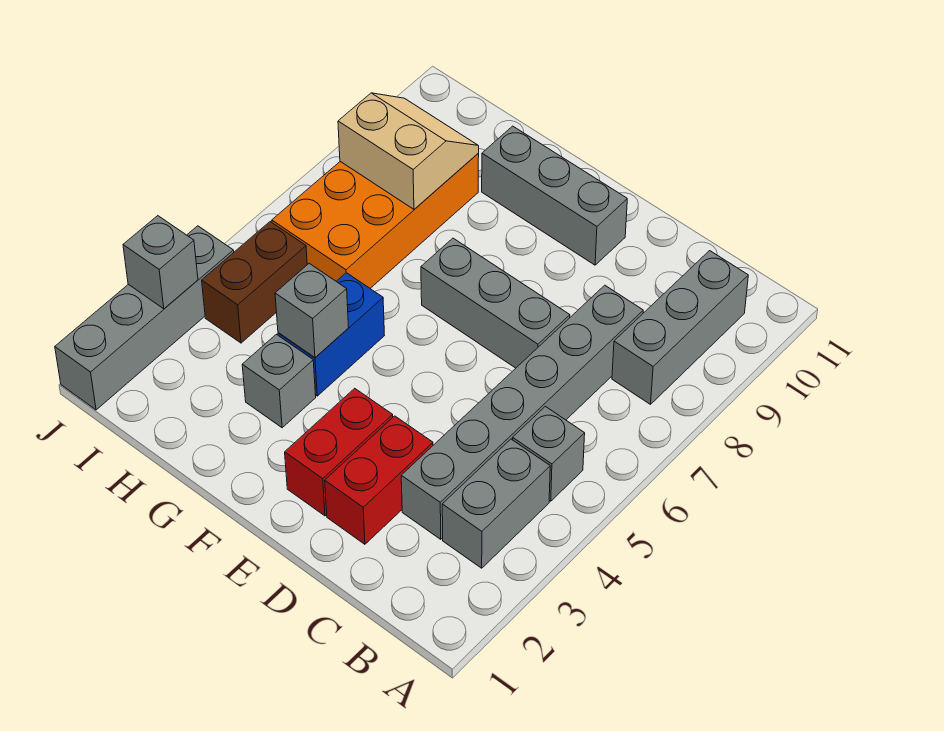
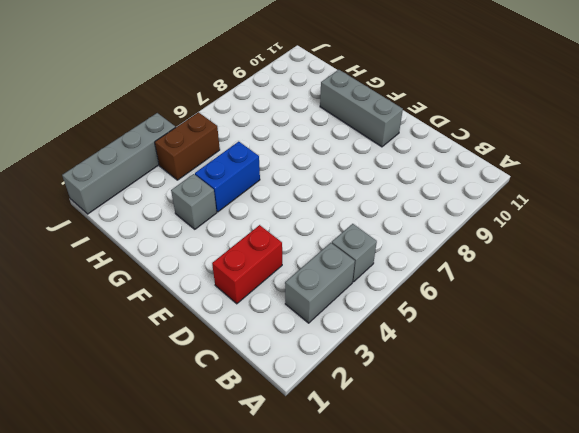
none -> grey brick B8:B10 level 1
none -> grey brick C3:C8 level 1
none -> grey brick D7:F7 level 1

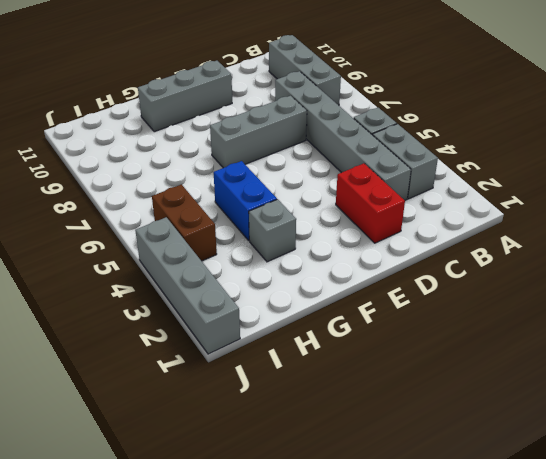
none -> red brick E2:E3 level 1
none -> orange brick H6:I9 level 1
none -> grey brick G4 level 2

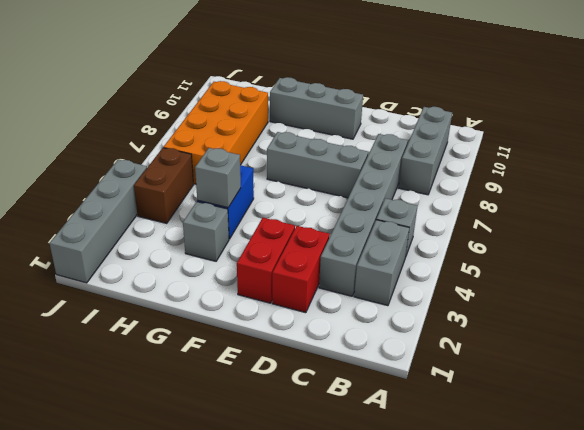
none -> tan slope H8:I9 level 2 top 8
none -> grey brick J3 level 2

